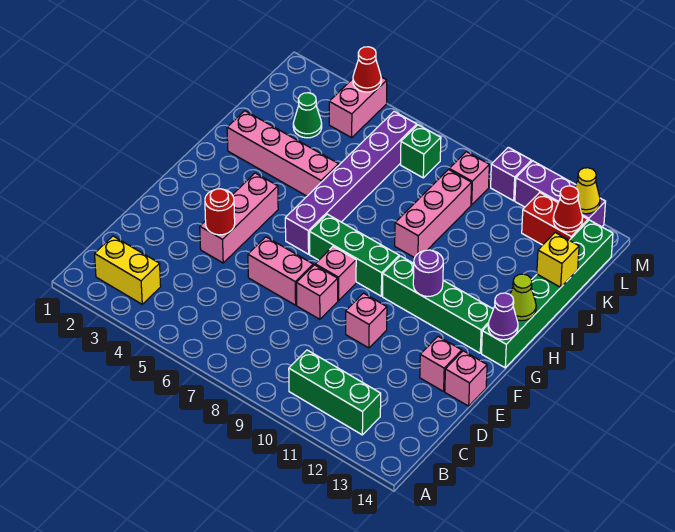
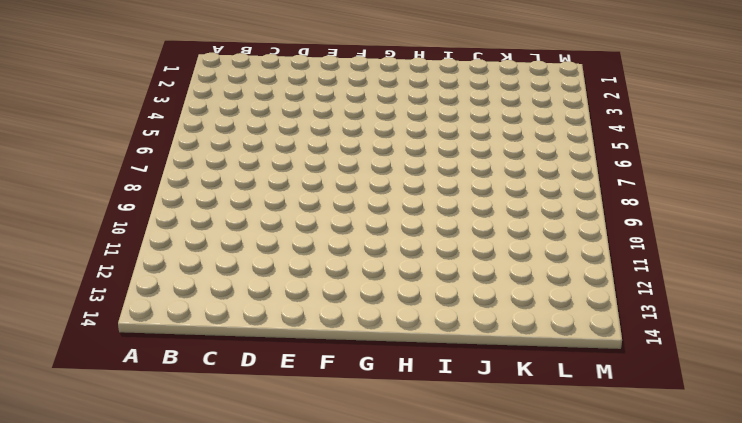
none -> yellow brick B2:B3 level 1
none -> green brick B10:B12 level 1
none -> pink brick E4:G4 level 1
none -> pink brick E6:E7 level 1

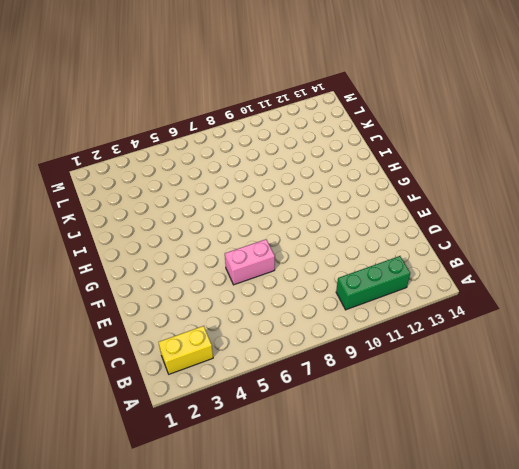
none -> pink brick E4:G4 level 1
none -> pink brick E8 level 1
none -> pink brick E10 level 1
none -> pink brick E13 level 1

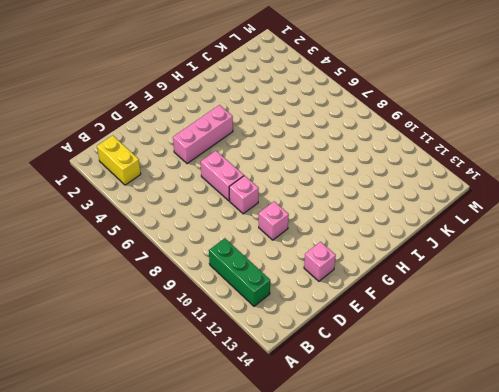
none -> pink brick E14 level 1
none -> pink brick F8 level 1
none -> purple brick G6:L6 level 1
none -> green brick G7:G9 level 1

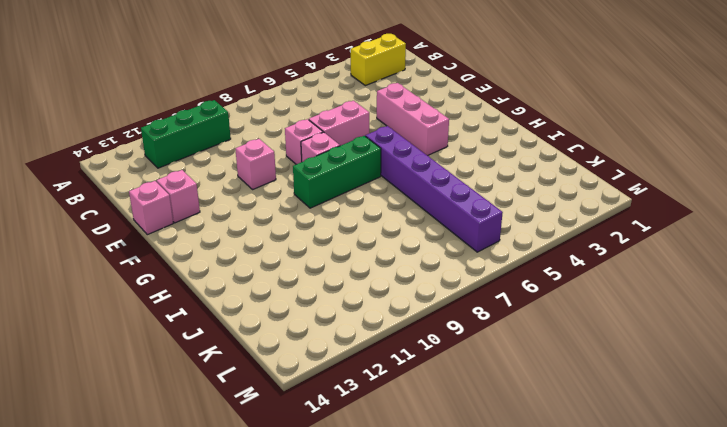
none -> green brick G10:G13 level 1
none -> green brick G14:L14 level 1
none -> pink brick I2:I5 level 1
none -> pink brick I9:K9 level 1

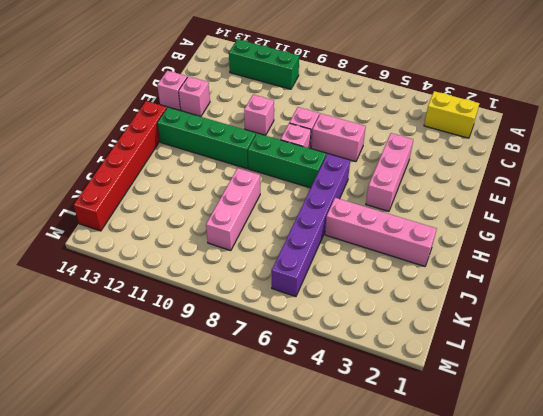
red brick G14:L14 level 1 -> green brick G14:L14 level 1
none -> green cone K3 level 1
none -> pink brick L4:M4 level 1
none -> green brick L7 level 1
none -> pink brick L9 level 1

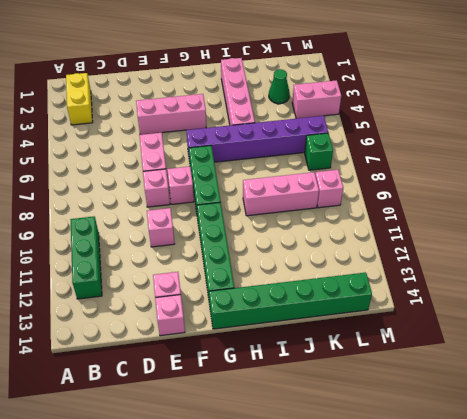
none -> red brick L12:L13 level 1
none -> purple brick M10 level 1
none -> purple brick M11:M13 level 1
none -> red round brick E4 level 2

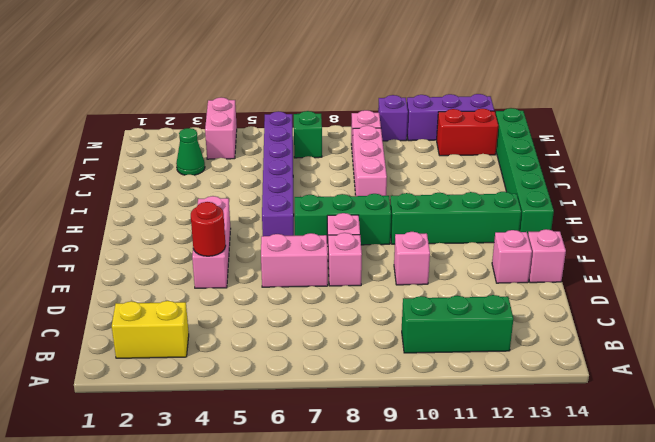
none -> pink brick I2:I5 level 1
none -> purple round brick G11 level 2
none -> purple cone G14 level 2
none -> lime cone H14 level 2

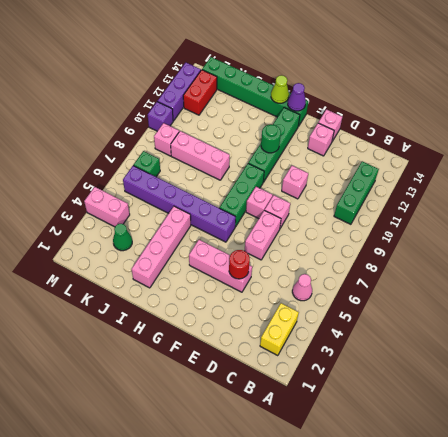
pink cone B5 level 1 -> none
green round brick G11 level 2 -> purple round brick G11 level 2
none -> yellow brick J14 level 2
none -> red cone L13 level 2
none -> red cone M4 level 2
none -> yellow cone M13 level 2

